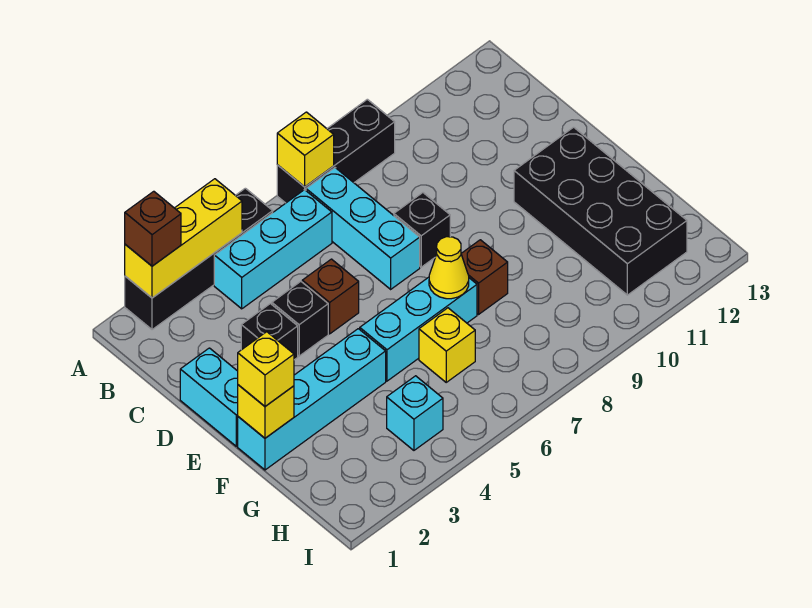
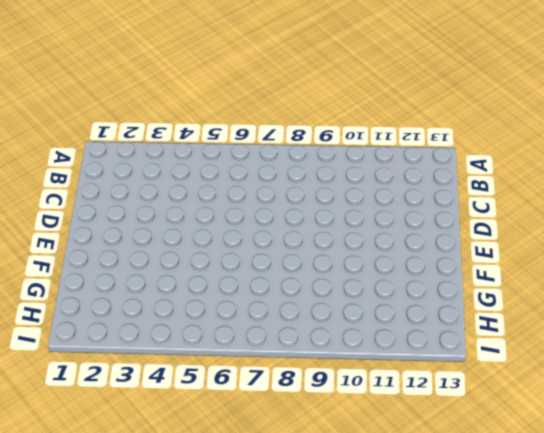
none -> black brick A2:A5 level 1
none -> black brick A7:A9 level 1
none -> cyan brick B4:B6 level 1

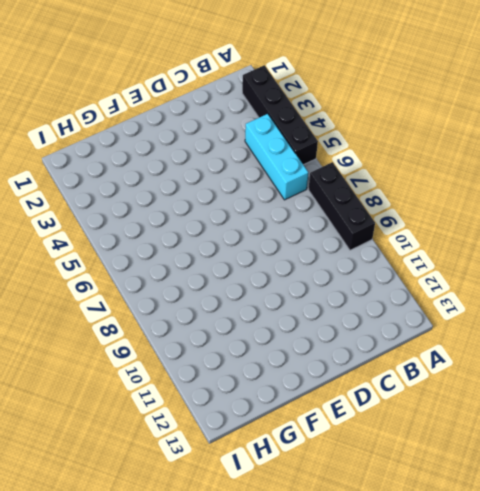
none -> cyan brick B7:D7 level 1
none -> cyan brick D1:E1 level 1
none -> black brick D3 level 1

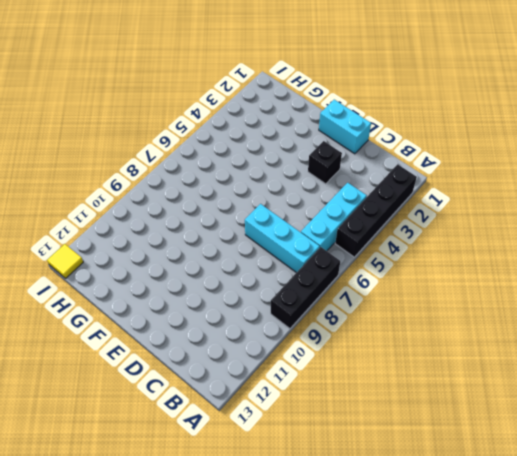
yellow tile I13 level 1 -> none
none -> black brick D4 level 1
none -> brown brick D5 level 1
none -> black brick D8 level 1

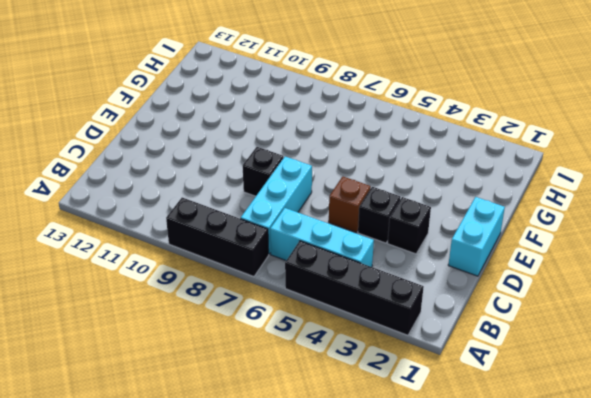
none -> black brick E11:H12 level 1
none -> cyan brick F1:F4 level 1
none -> cyan brick F5:F7 level 1

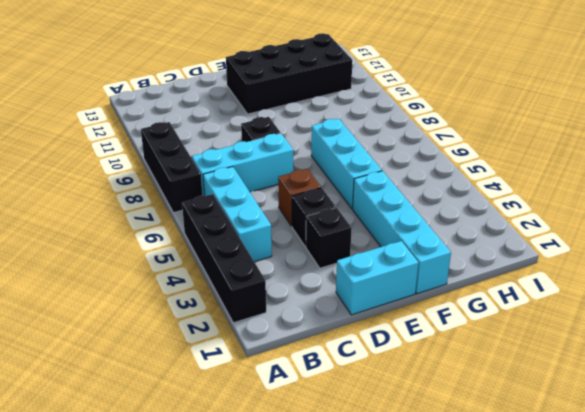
none -> brown brick F8 level 1
none -> yellow brick G6 level 1
none -> cyan brick H4 level 1

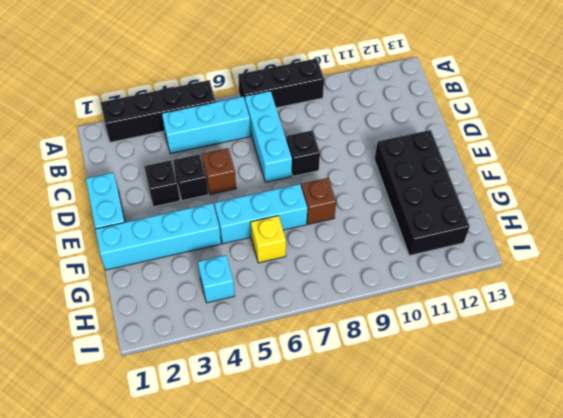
none -> yellow brick A2:A4 level 2
none -> yellow brick A7 level 2
none -> yellow brick F1 level 2

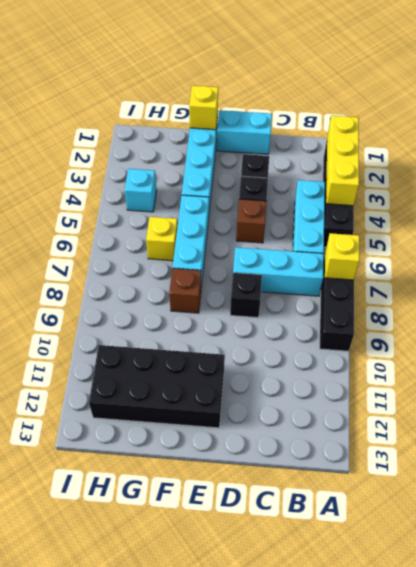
none -> yellow cone F7 level 2
none -> brown brick A2 level 3
none -> yellow brick F1 level 3

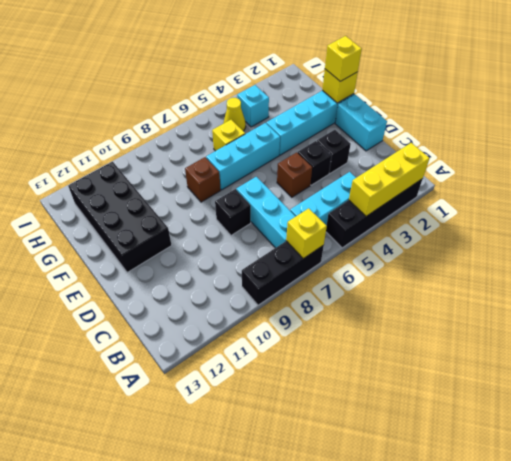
yellow cone H5 level 1 -> yellow cone F7 level 2
none -> brown brick A2 level 3

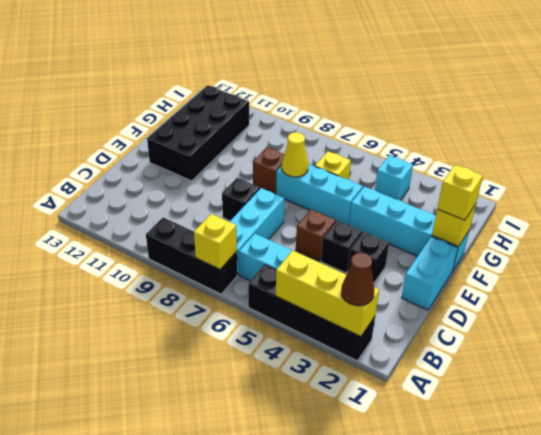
brown cone A2 level 3 -> brown brick A2 level 3

